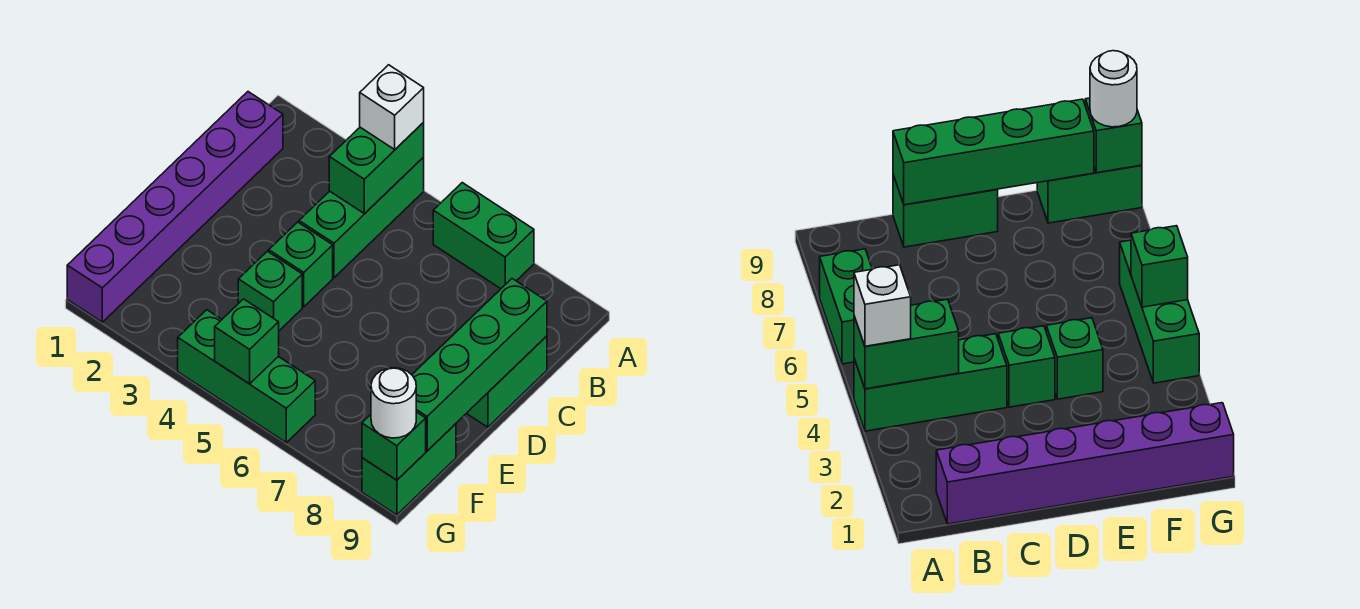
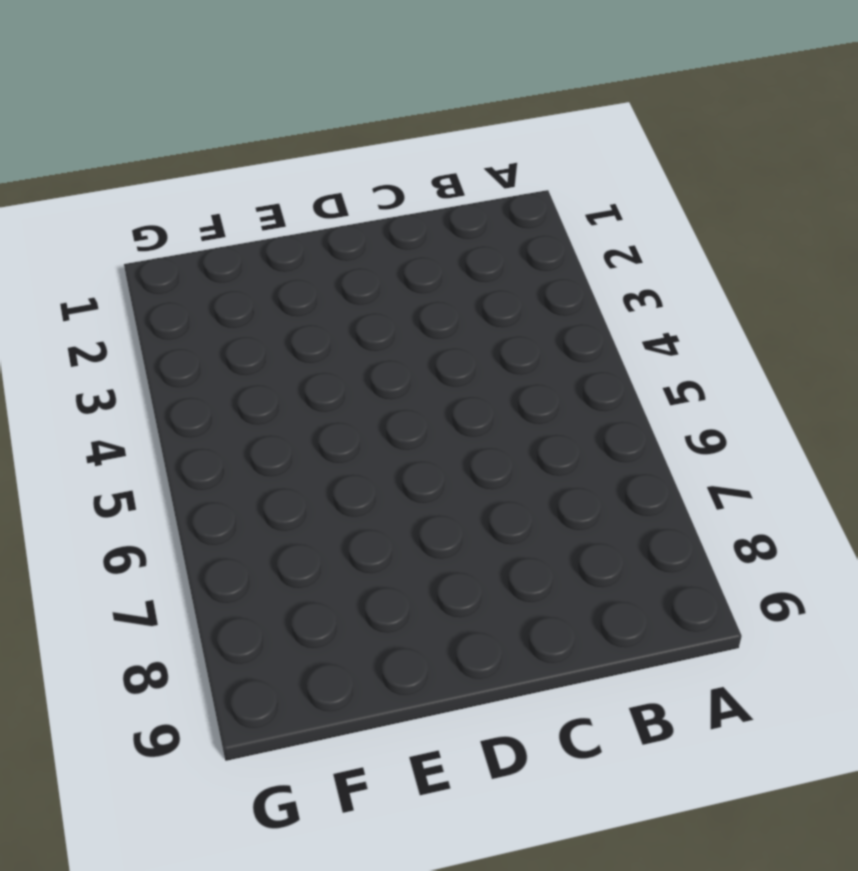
none -> green brick A4:C4 level 1
none -> green brick A6:A7 level 1
none -> purple brick B1:G1 level 1

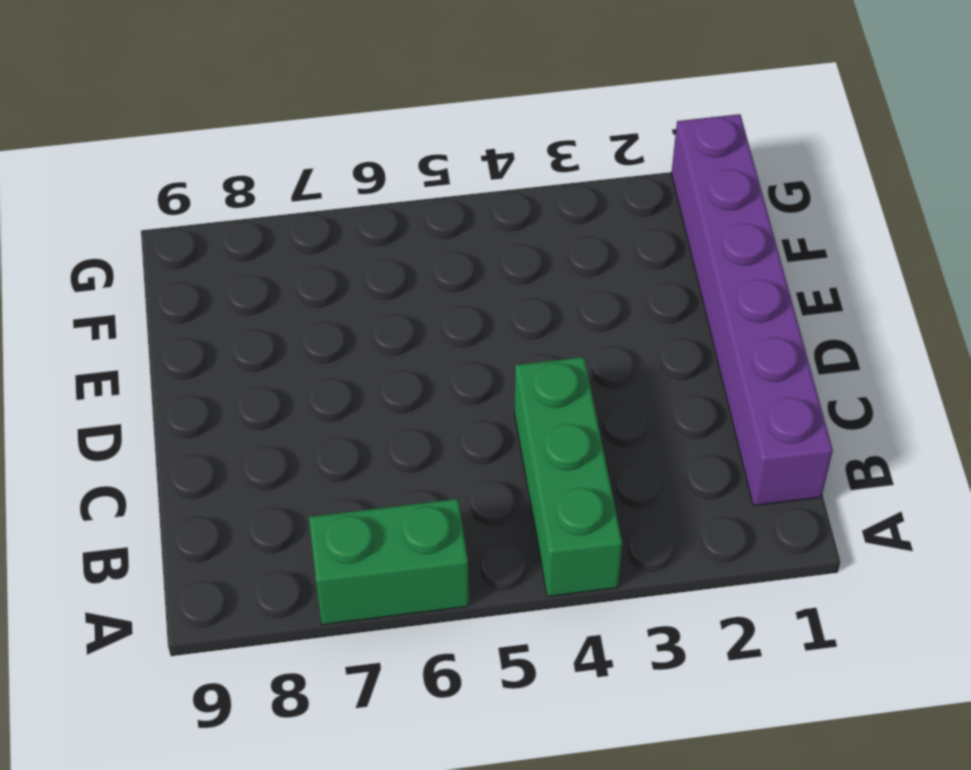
none -> green brick C9:D9 level 1
none -> green brick D4 level 1
none -> green brick E4 level 1

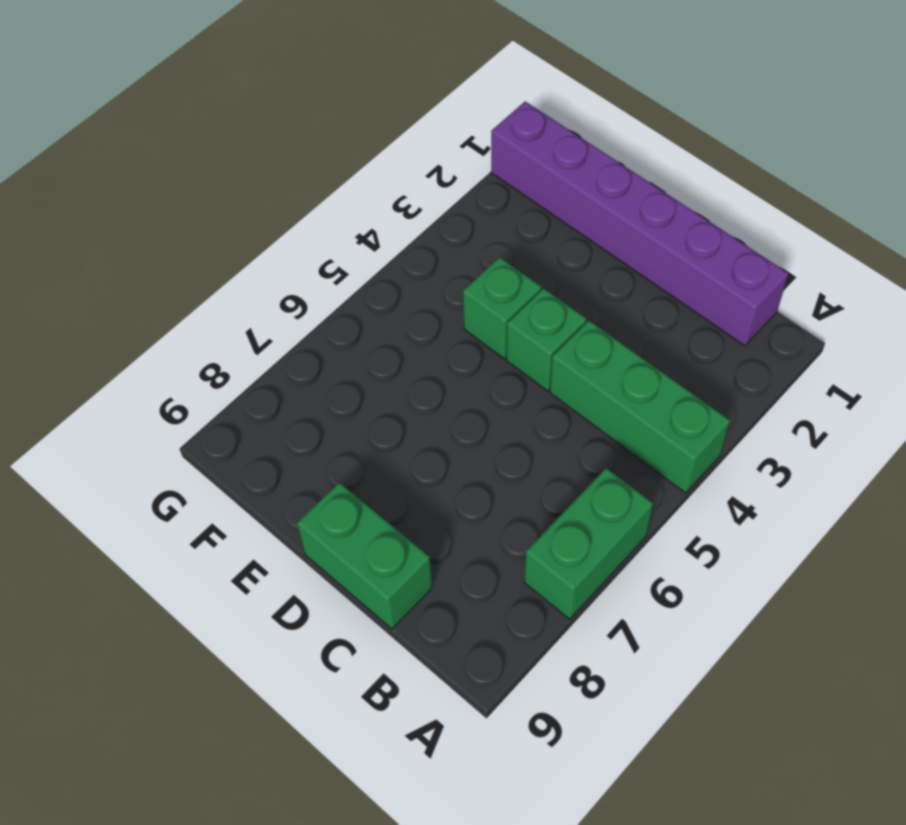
none -> green brick F9:G9 level 1
none -> green brick G4:G6 level 1
none -> green brick A4:B4 level 2

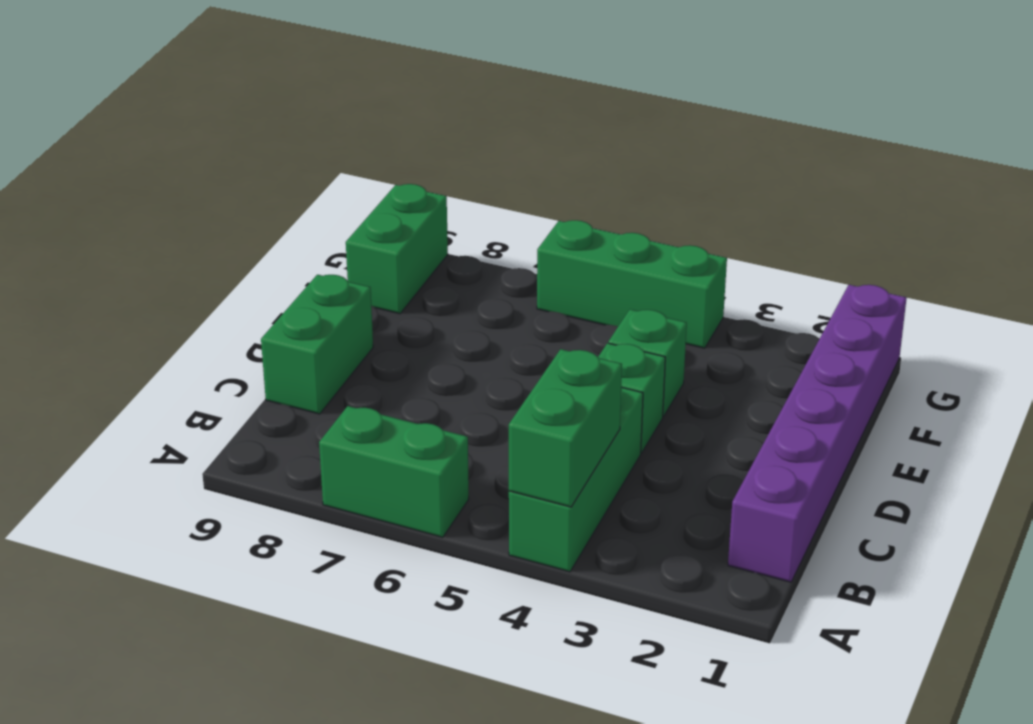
none -> green brick C9:F9 level 2
none -> green brick G5 level 2
none -> green brick G9 level 2

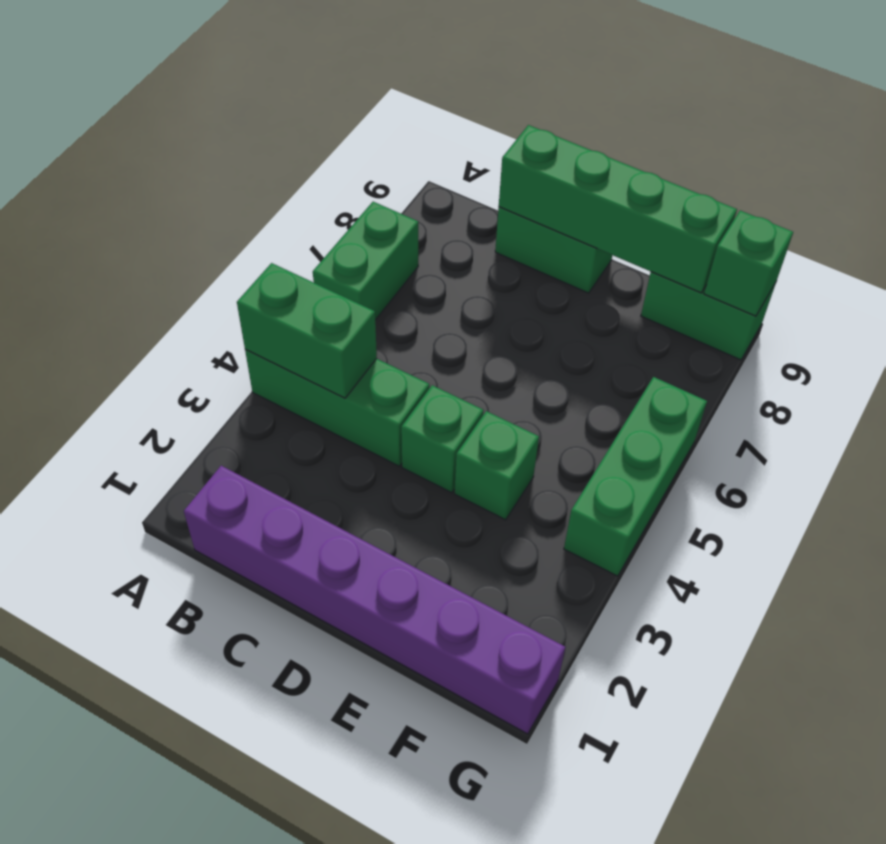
none -> green brick G5 level 2
none -> white brick A4 level 3
none -> white round brick G9 level 3

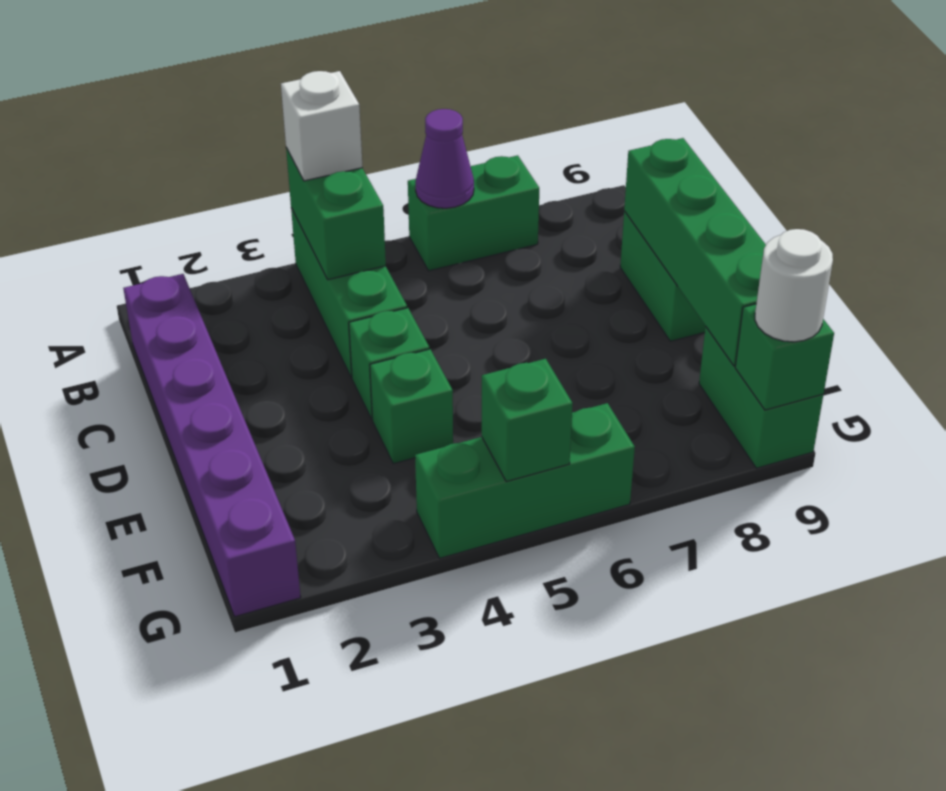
purple cone A6 level 2 -> none

